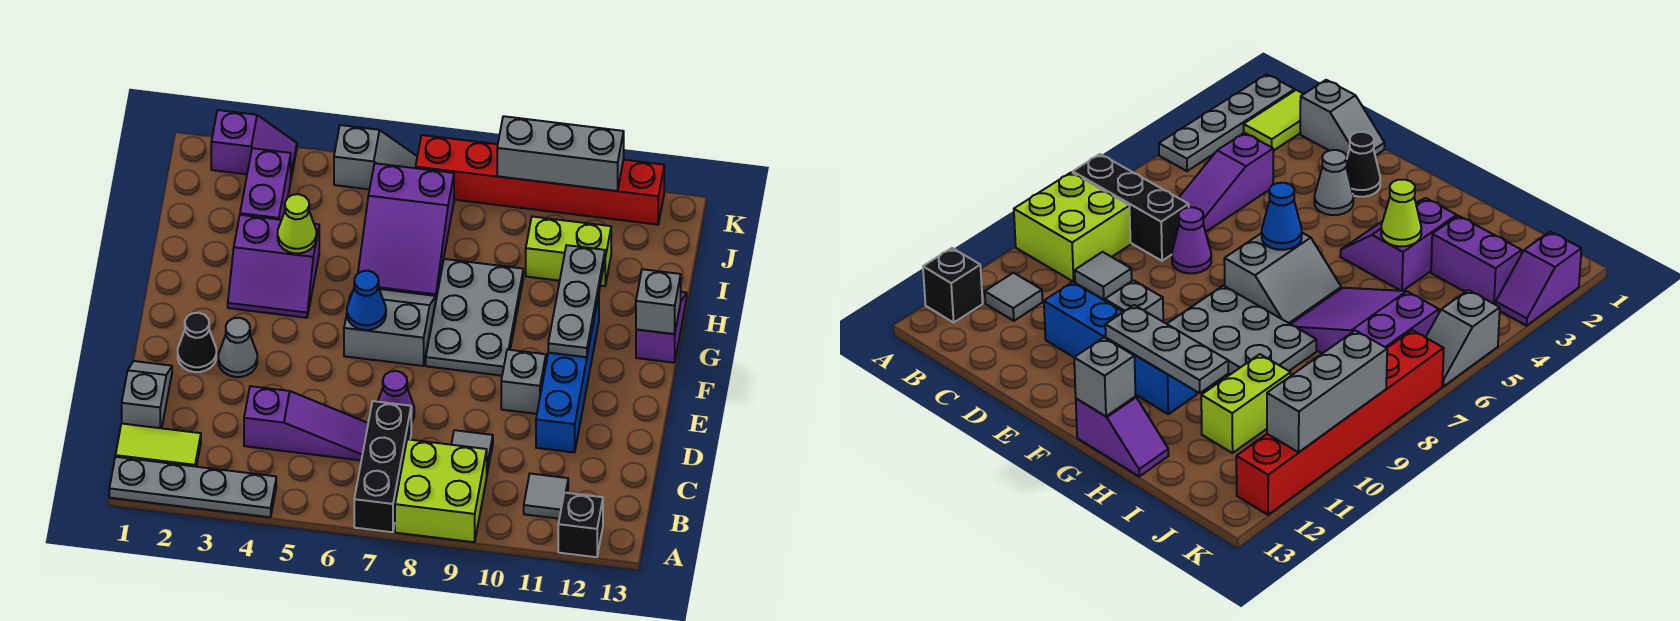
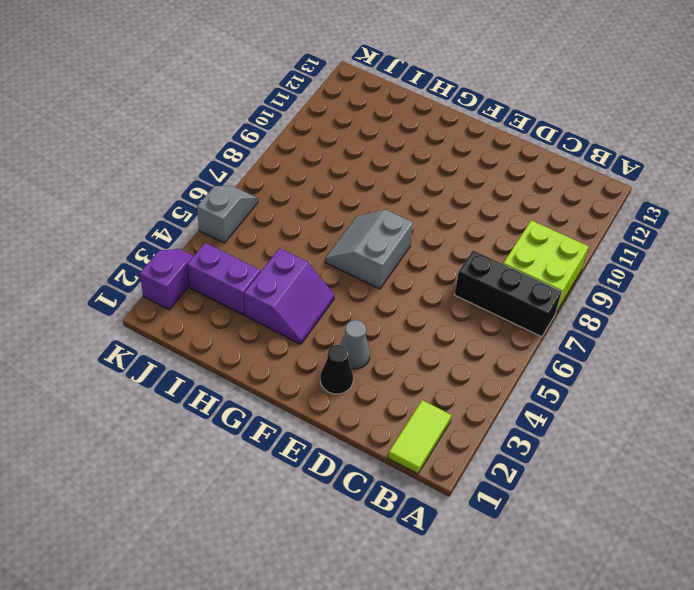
none -> grey plate A1:A4 level 1
none -> black brick A12 level 1
none -> grey tile B11 level 1

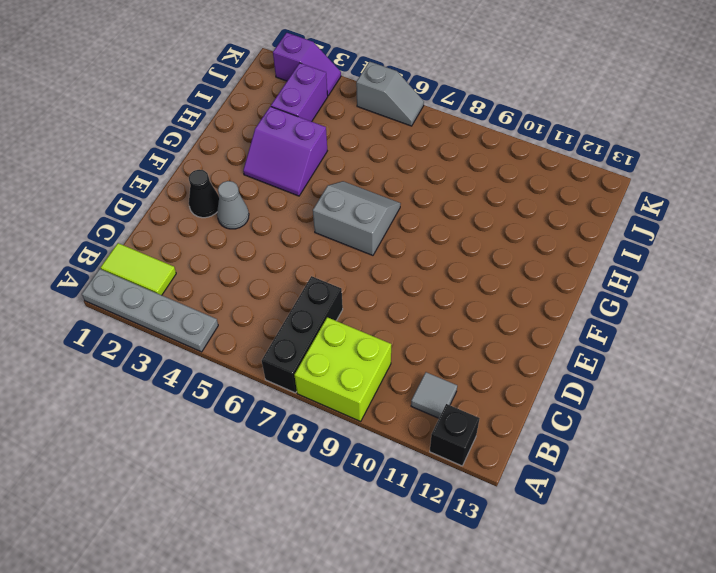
none -> grey slope C1:D1 level 1 top C
none -> purple slope C4:C6 level 1 top 4
none -> grey tile C9 level 1

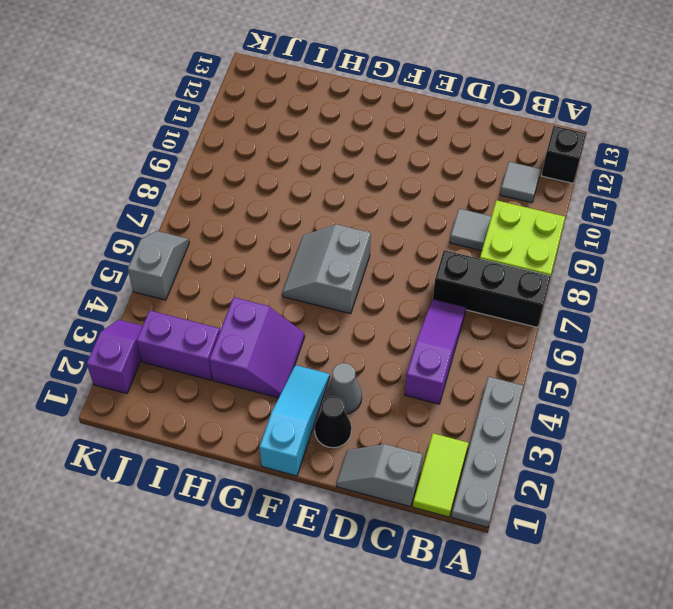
cyan slope F1:F3 level 1 top 1 -> none
none -> purple cone D7 level 1
none -> blue brick D11:G11 level 1
none -> grey brick E10 level 1

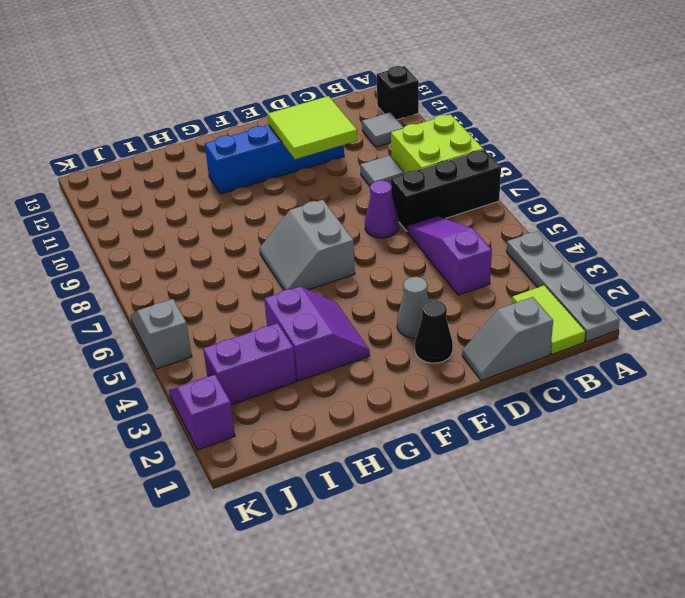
lime tile D10:E11 level 2 -> none
none -> grey brick E10 level 1
none -> grey plate F8:H9 level 1
none -> purple slope G13:H13 level 1 top G

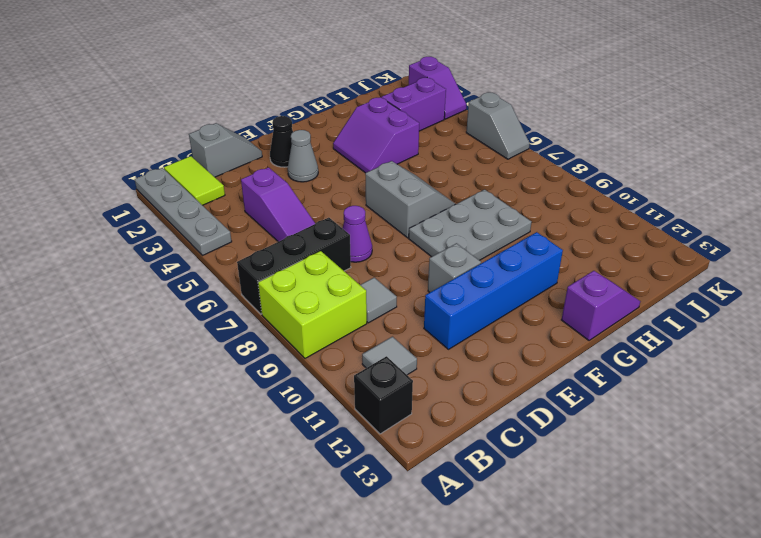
none -> purple slope H6:J7 level 1 top J
none -> lime brick I10:I11 level 1
none -> red brick K7:K12 level 1

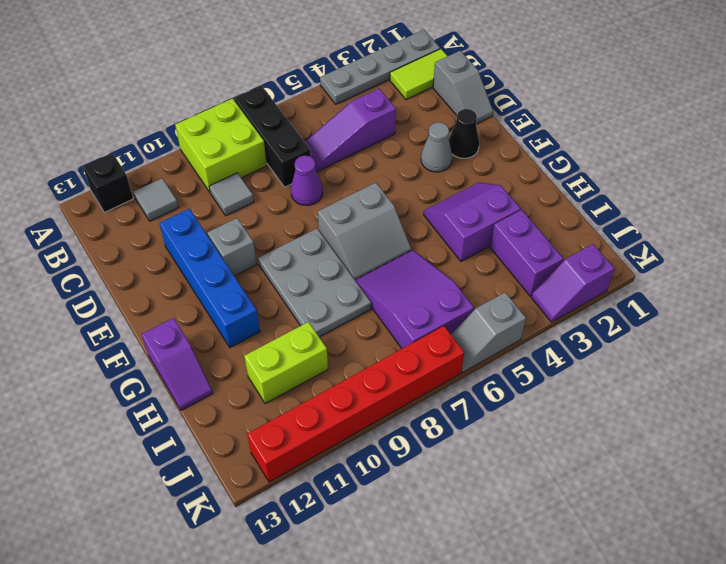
none -> blue cone F6 level 2
none -> grey plate F11:H11 level 2
none -> grey brick G13 level 2

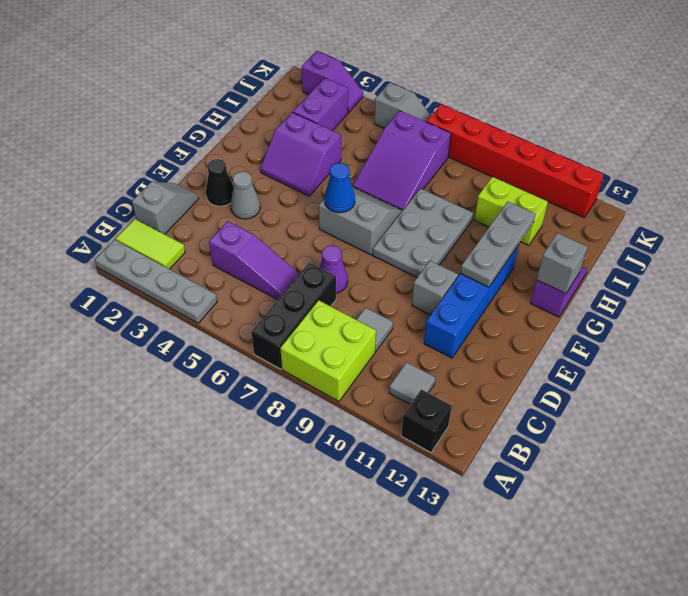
none -> lime cone H4 level 2
none -> grey brick K9:K11 level 2

